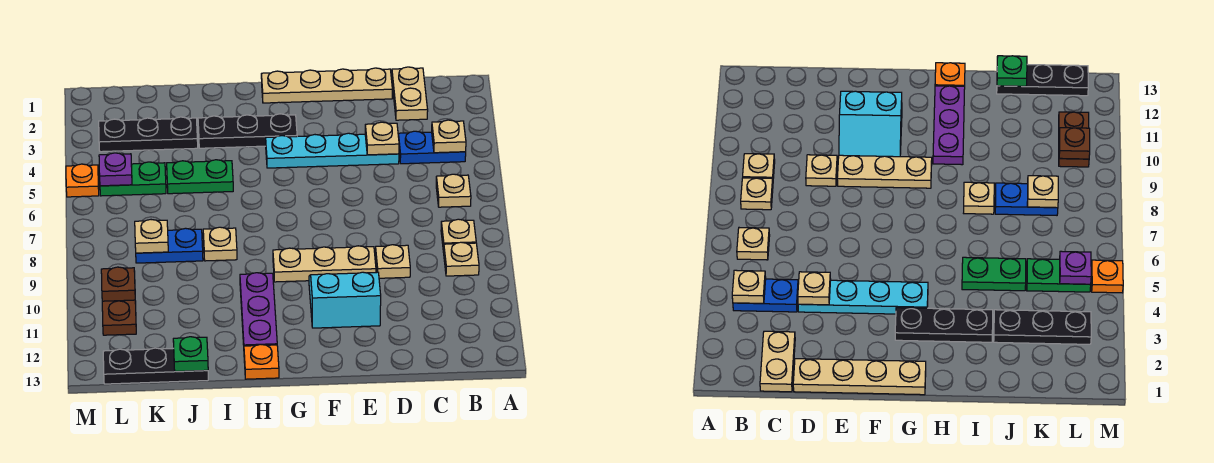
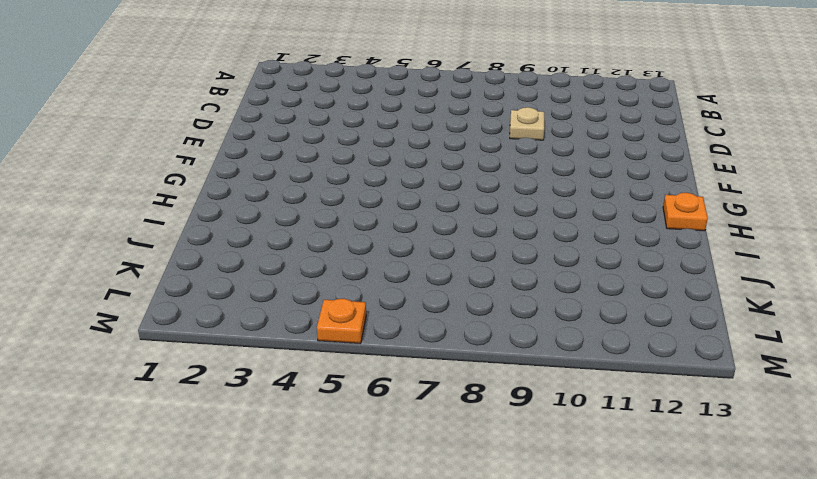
none -> blue plate B4:C4 level 1
none -> tan plate B6 level 1
none -> tan plate B8 level 1

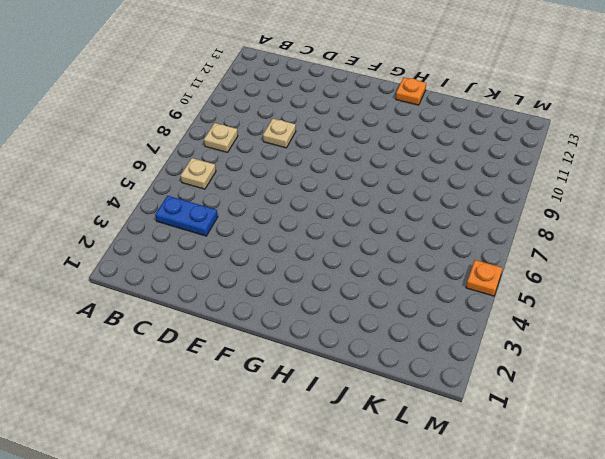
none -> tan plate B9 level 1
none -> tan plate C1:C2 level 1
none -> tan plate D1:G1 level 1

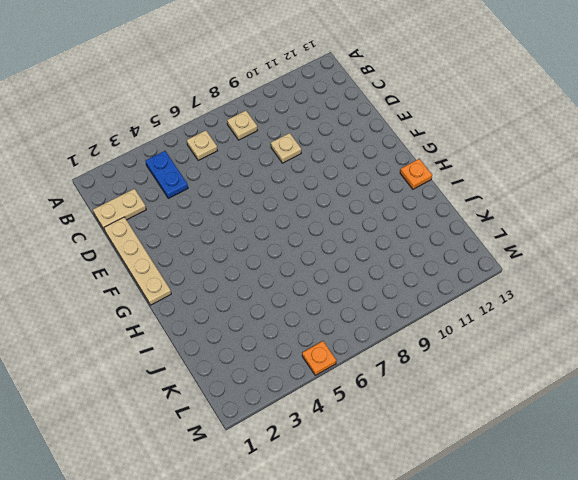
none -> tan plate B9 level 1
none -> cyan plate D4:G4 level 1
none -> tan plate E9:G9 level 1

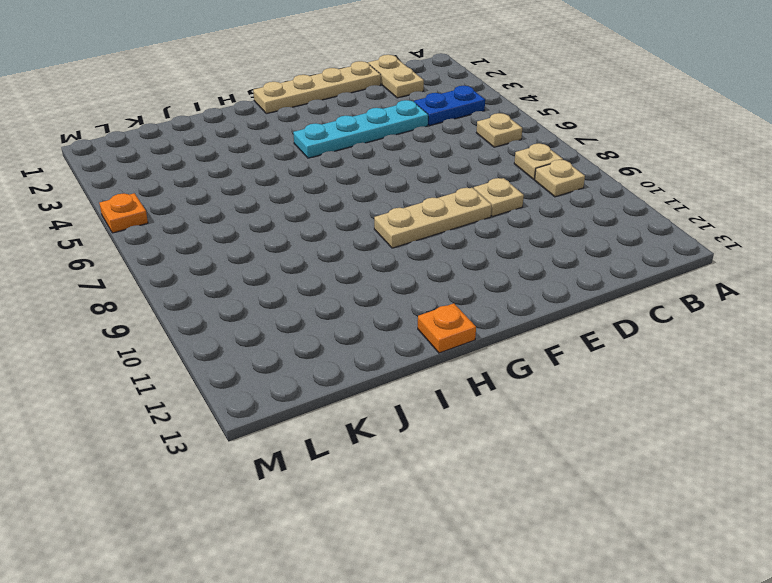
none -> cyan slope E10:F11 level 1 top 11
none -> black plate G3:I3 level 1
none -> purple plate H10:H12 level 1

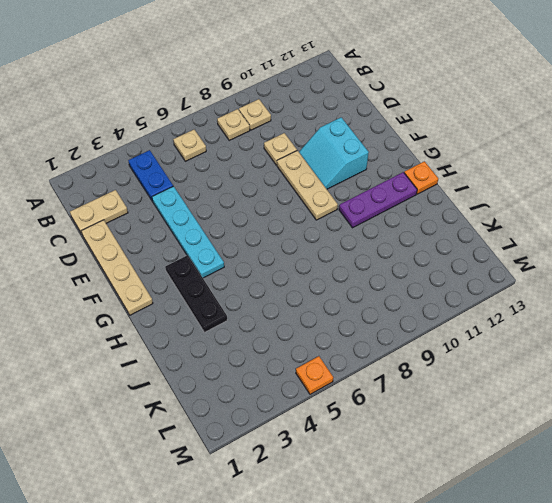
none -> green plate I5:J5 level 1
none -> tan plate I8 level 1
none -> black plate J3:L3 level 1

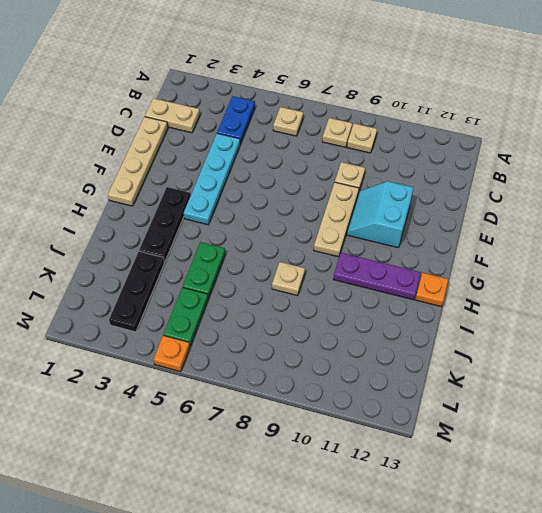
none -> blue plate J8:K8 level 1
none -> black plate J13:L13 level 1
none -> brown plate L10:L11 level 1

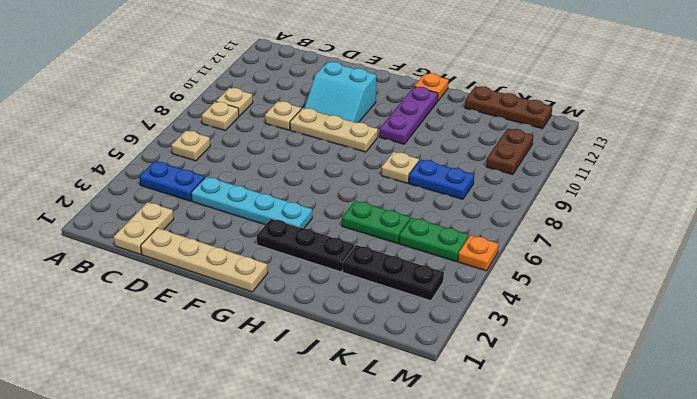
brown plate J13:L13 level 1 -> black plate J13:L13 level 1
none -> tan plate B4 level 2
none -> tan plate D4 level 2
none -> green plate J13 level 2

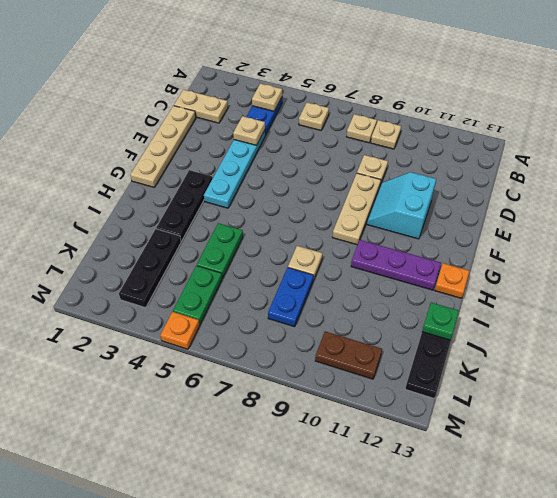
none -> tan plate K8 level 2
none -> purple plate L5 level 2
none -> brown plate L10 level 2

